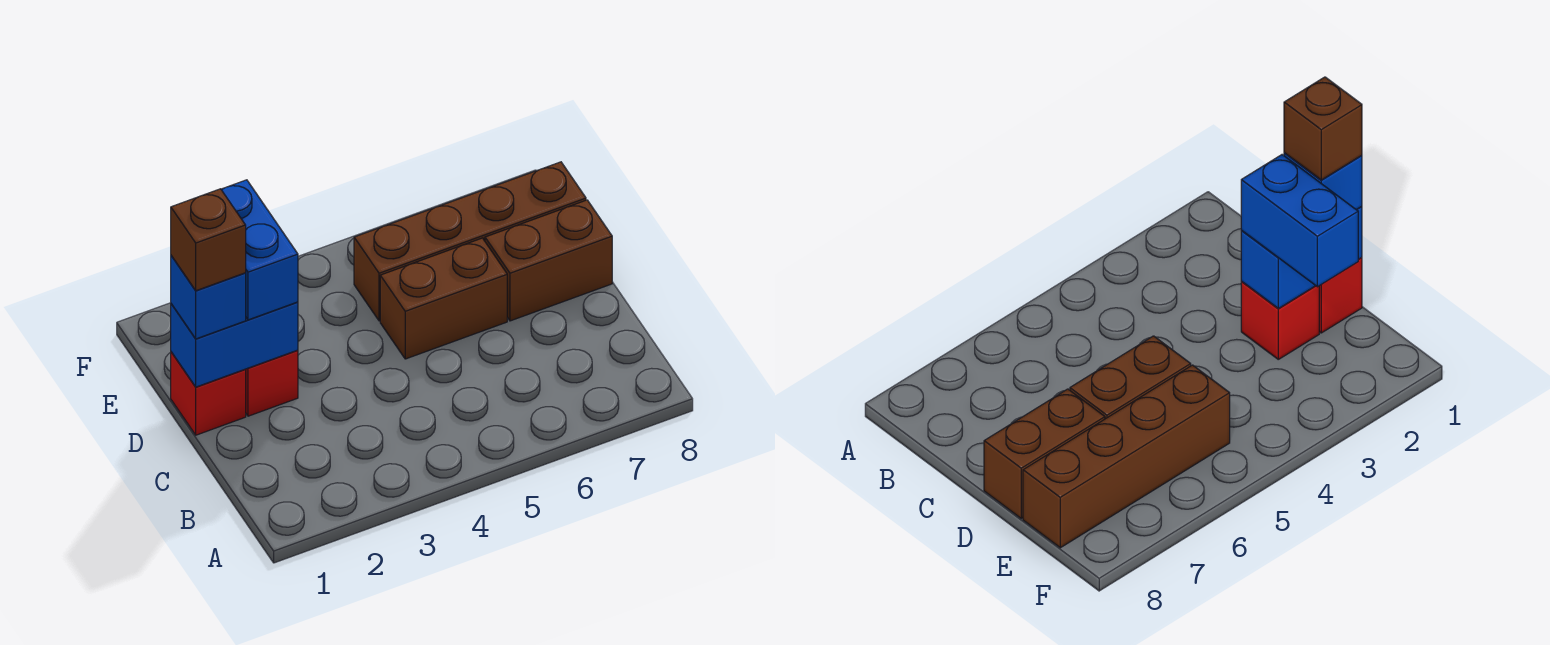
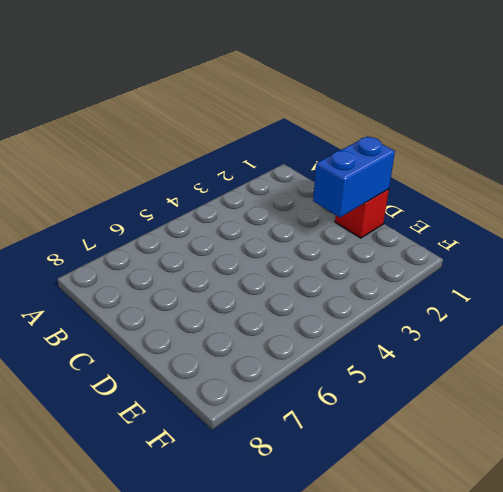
none -> red brick D2 level 1
none -> brown brick D5:D6 level 1

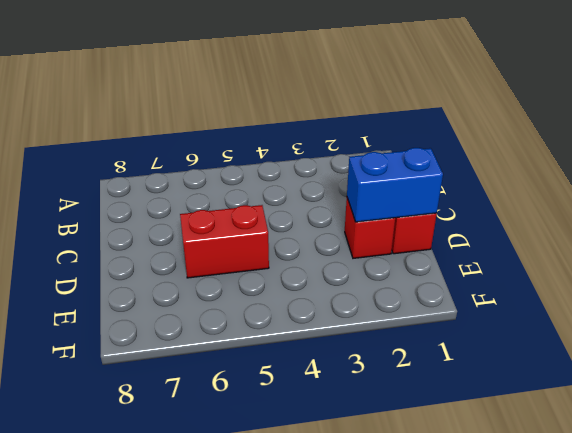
red brick D5:D6 level 1 -> brown brick D5:D6 level 1
none -> brown brick D7:D8 level 1
none -> brown brick E5:E8 level 1

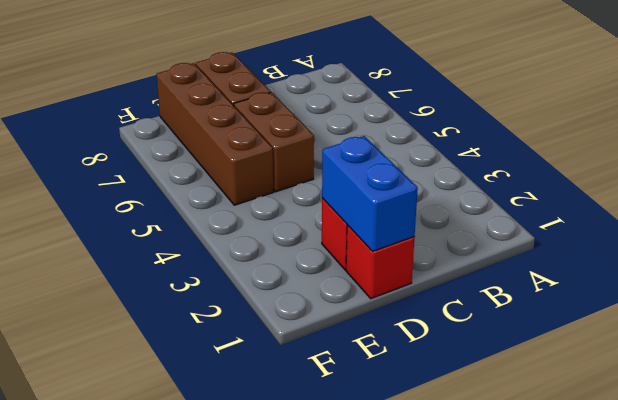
none -> blue brick D1 level 3
none -> blue brick D2:E2 level 3

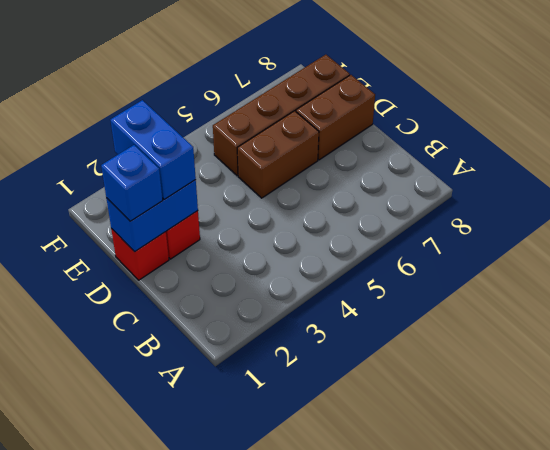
none -> brown brick D1 level 4

